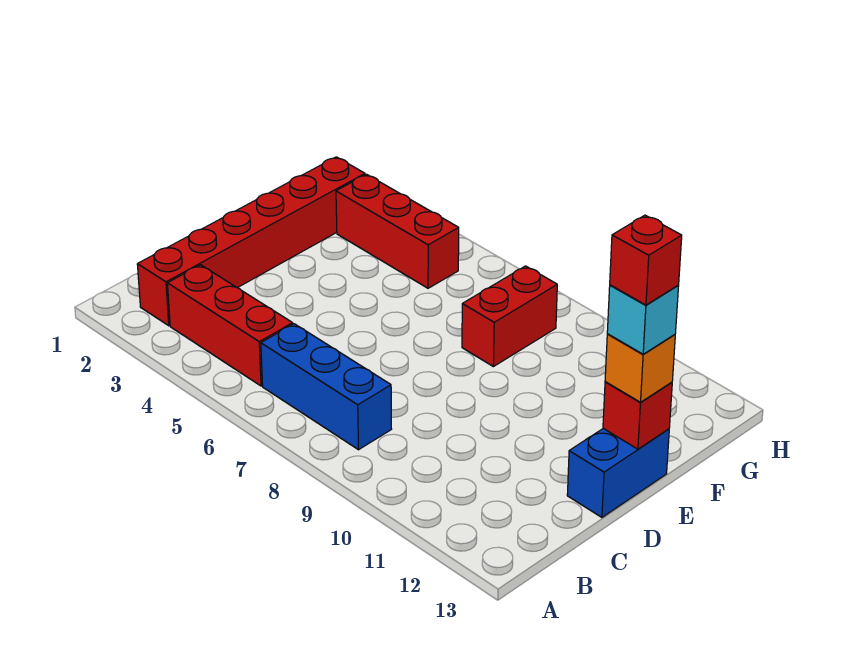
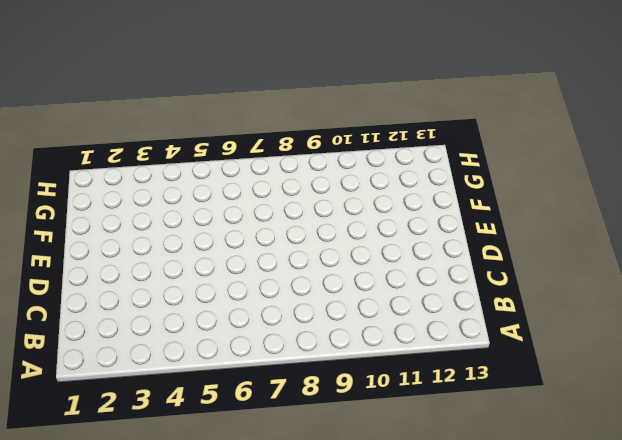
none -> red brick B2:G2 level 1
none -> red brick B3:B5 level 1

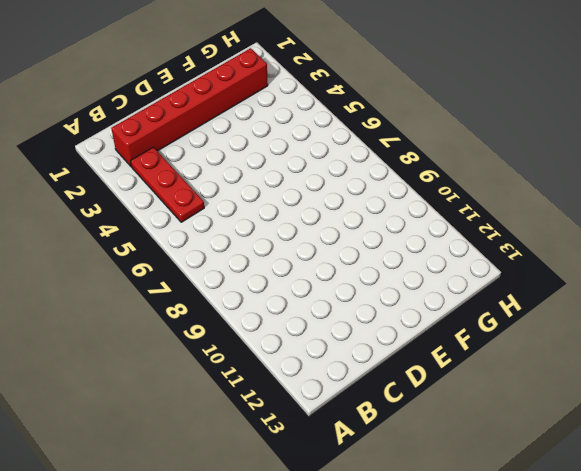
red plate B3:B5 level 1 -> red brick B3:B5 level 1
none -> blue brick B6:B8 level 1
none -> blue brick D13:E13 level 1

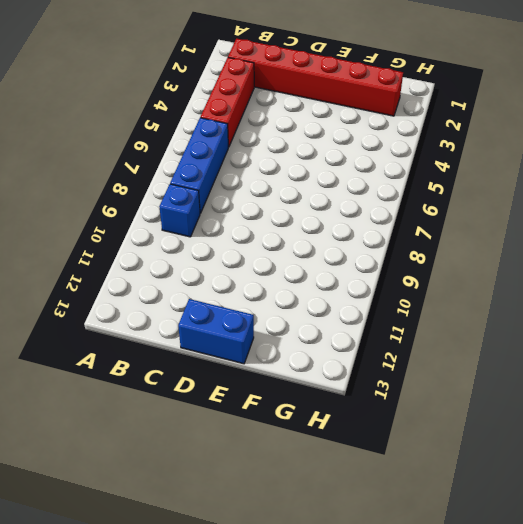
blue brick B9 level 1 -> none
none -> red brick F8:G8 level 1
none -> red brick G3:G5 level 1

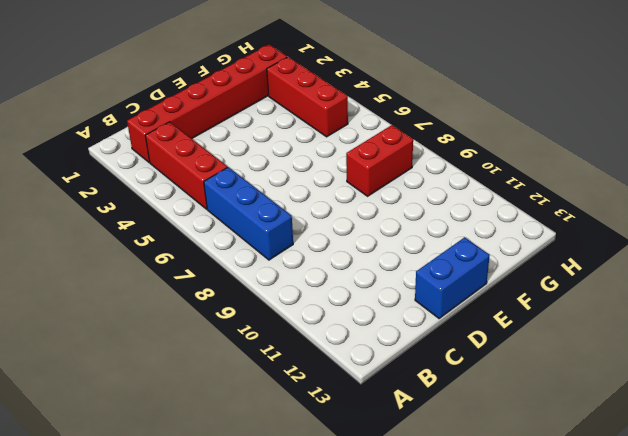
none -> red brick E13 level 2
none -> orange brick E13 level 3

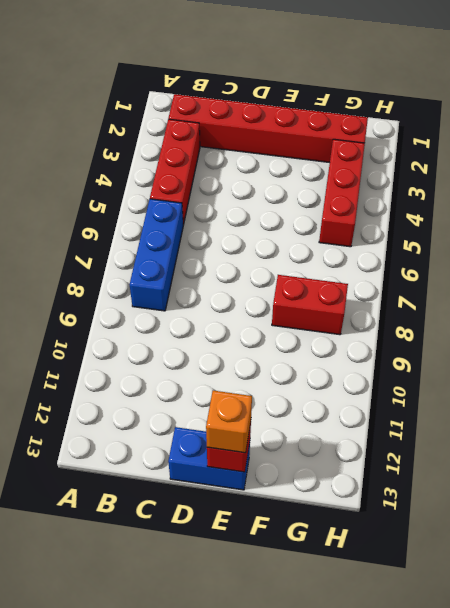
none -> cyan brick E13 level 4
none -> red brick E13 level 5

